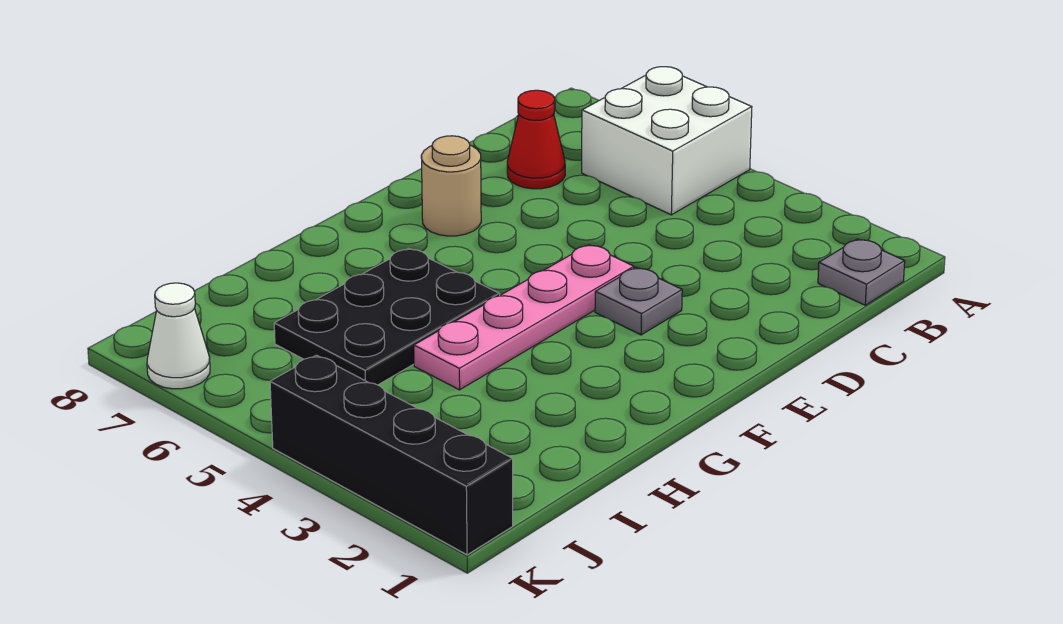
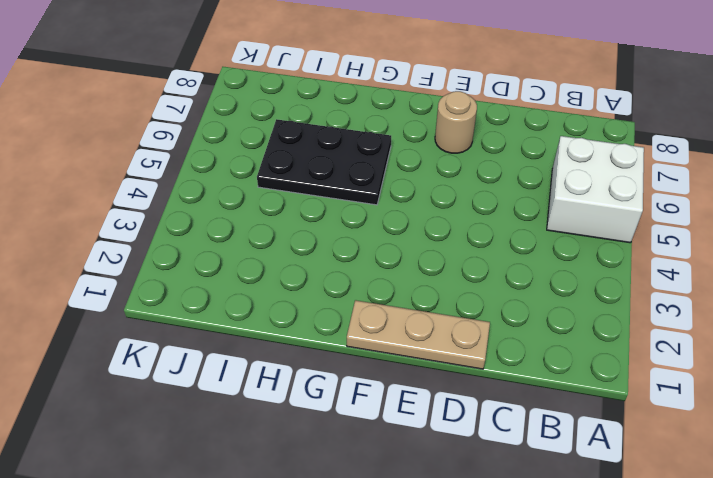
tan plate D1:F1 level 1 -> none
none -> grey plate B1 level 1
none -> red cone C7 level 1

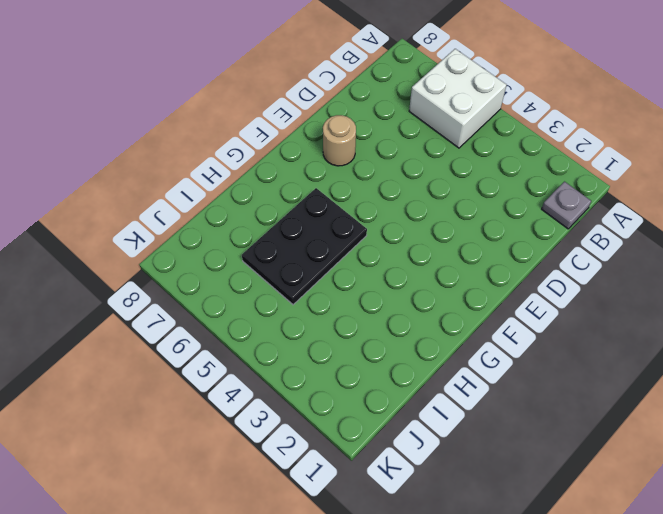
none -> red cone C7 level 1
none -> grey plate E3 level 1

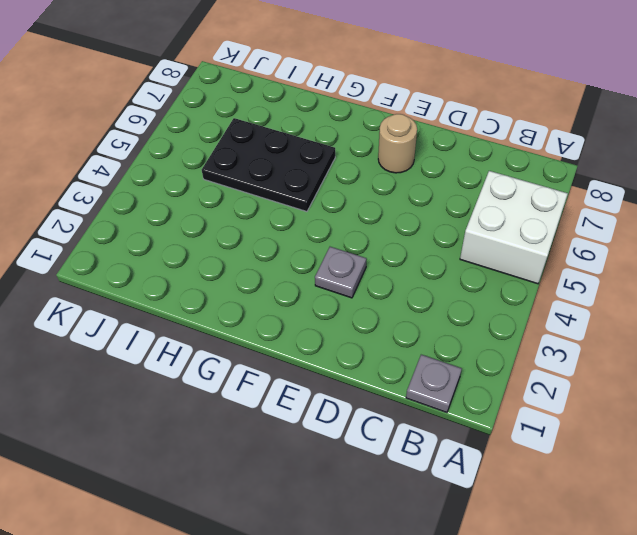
none -> red cone C7 level 1
none -> pink plate E4:H4 level 1

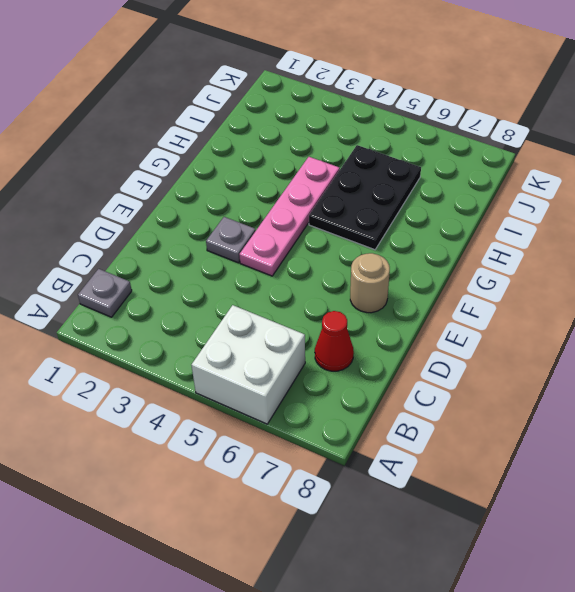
none -> black brick K1:K4 level 1
none -> white cone K7 level 1

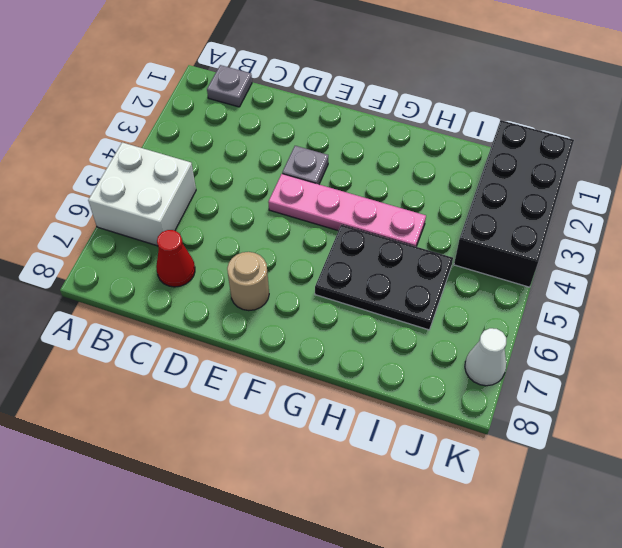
black brick J1:K4 level 1 -> black brick K1:K4 level 1

